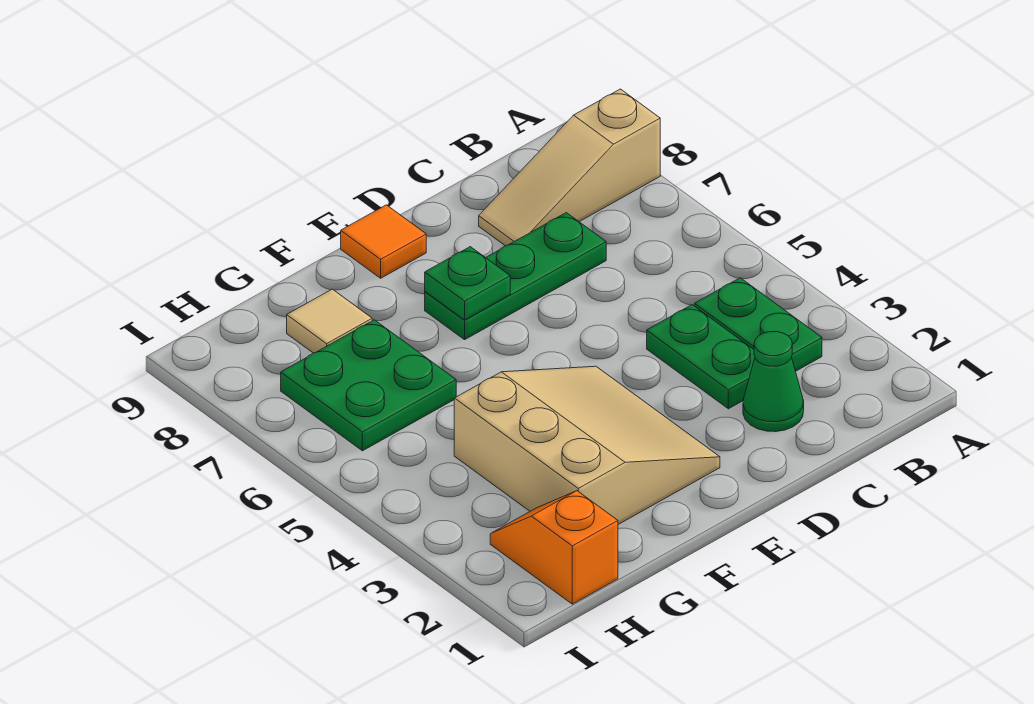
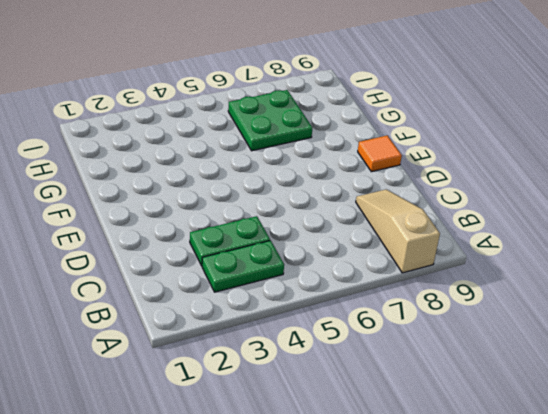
none -> green cone C2 level 1
none -> green plate C7:E7 level 1

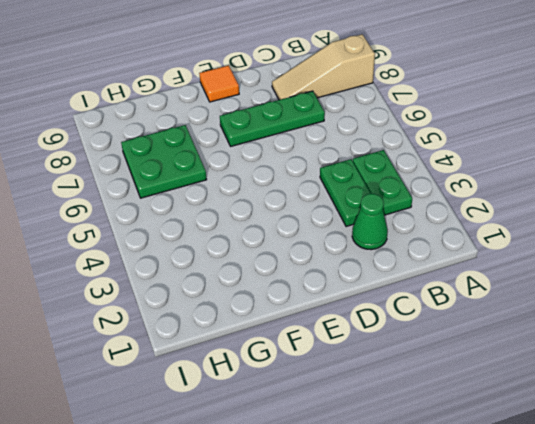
none -> tan slope E2:G4 level 1 top G
none -> tan tile G8 level 1

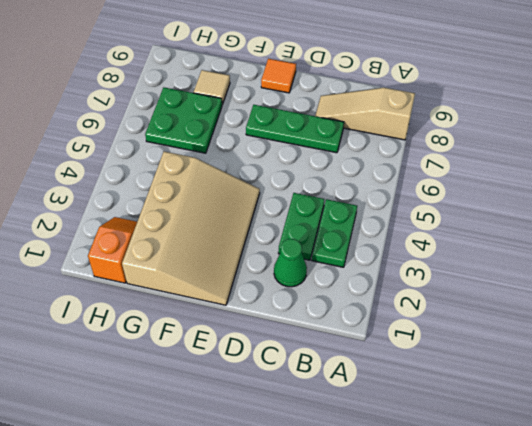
tan slope E1:G4 level 1 top G -> tan slope E2:G4 level 1 top G
none -> green plate E7 level 2

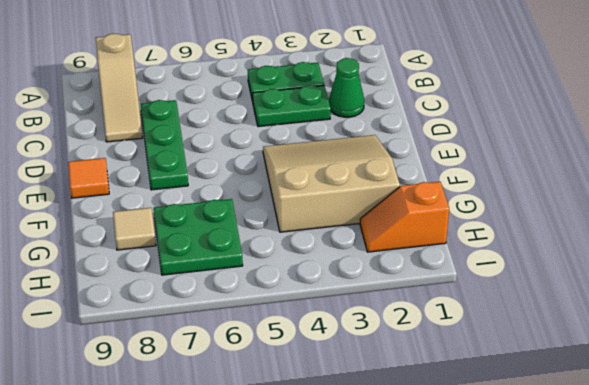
none -> green plate E7 level 2

